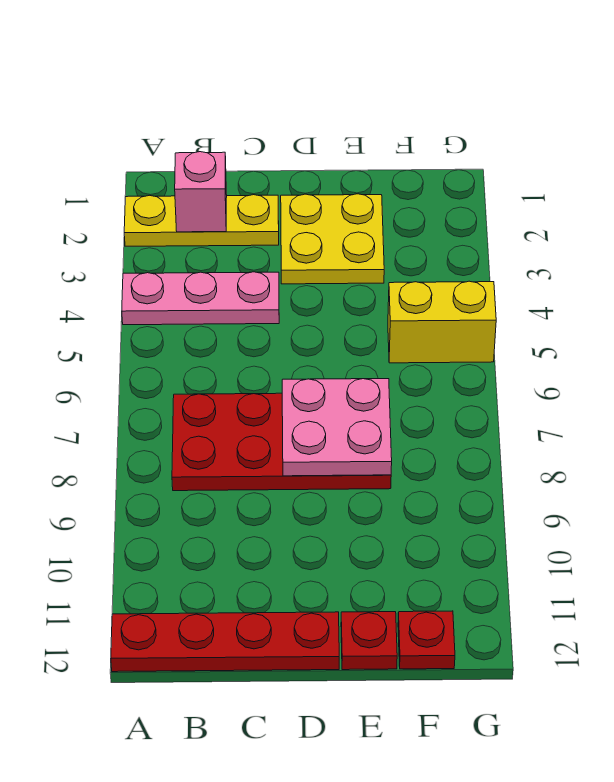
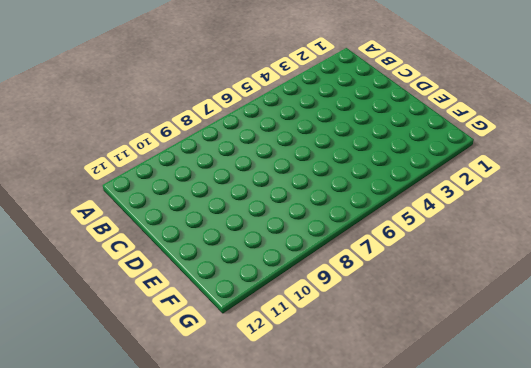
none -> yellow plate A2:C2 level 1
none -> pink plate A4:C4 level 1

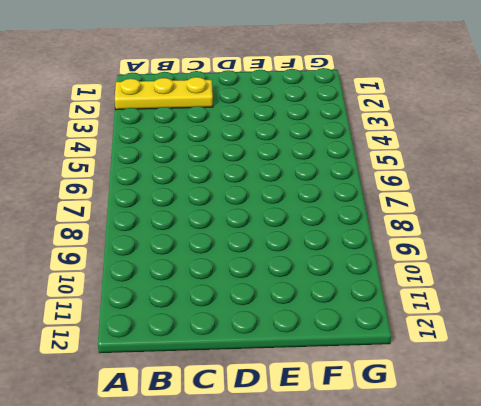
none -> pink plate A4:C4 level 1
none -> red plate A12:D12 level 1

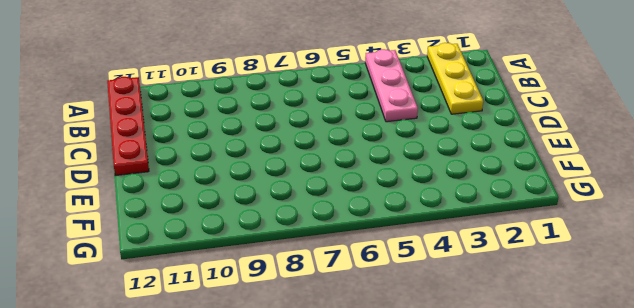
none -> red plate B7:E8 level 1
none -> yellow plate D2:E3 level 1

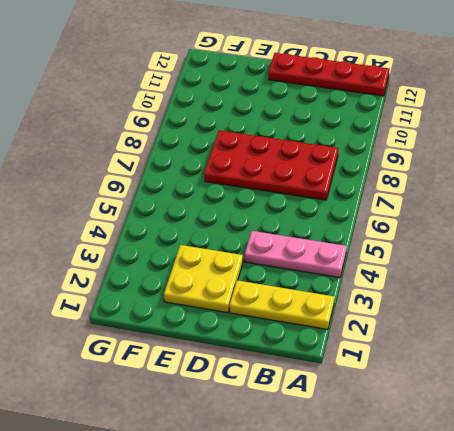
none -> red plate E12 level 1
none -> yellow brick F5:G5 level 1

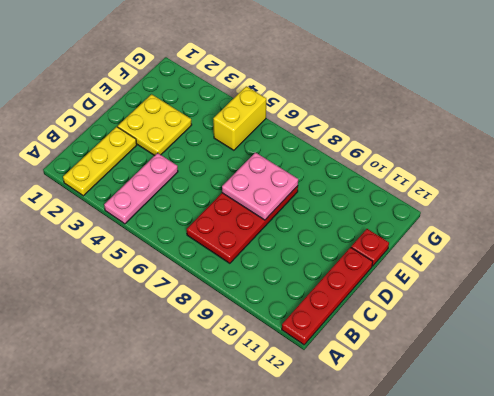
none -> red plate F12 level 1
none -> pink brick B2 level 2

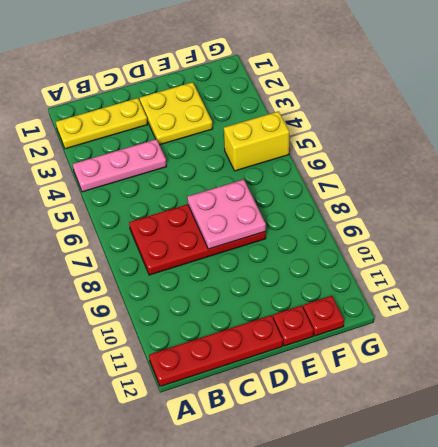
none -> pink brick B2 level 2

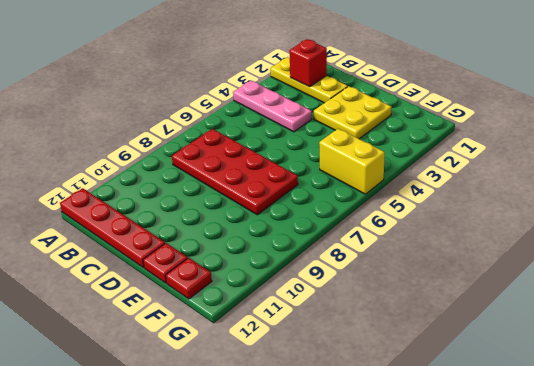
red brick B2 level 2 -> pink brick B2 level 2
none -> pink plate D7:E8 level 2

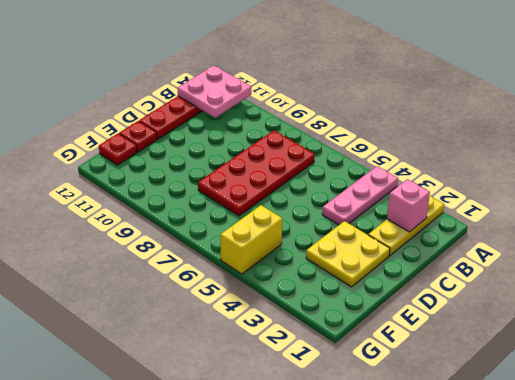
pink plate A11:B12 level 2 -> pink plate D7:E8 level 2

